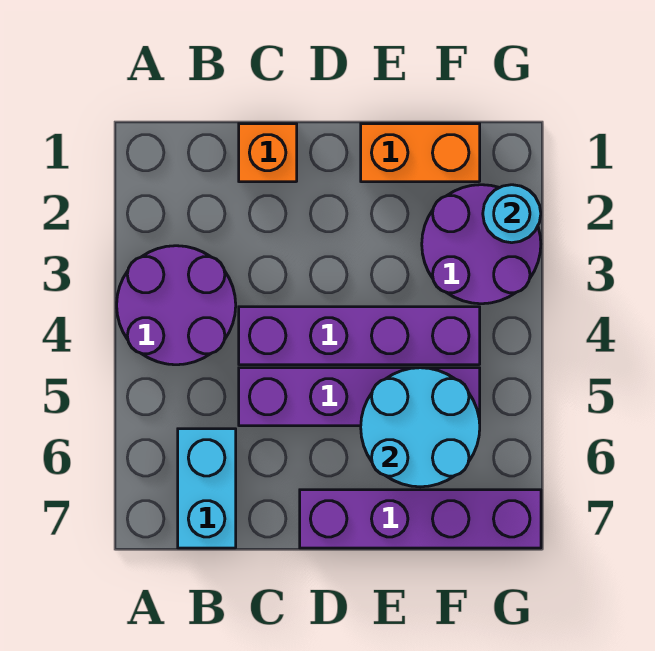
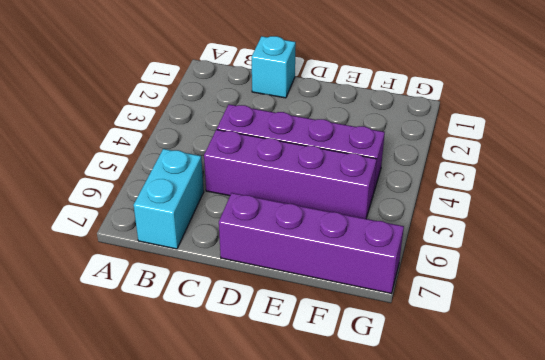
cyan brick C1 level 1 -> orange brick C1 level 1
none -> purple round brick A3:B4 level 1
none -> orange brick E1:F1 level 1

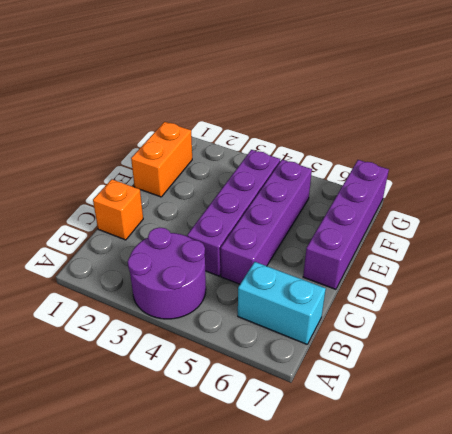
none -> purple round brick F2:G3 level 1
none -> cyan round brick E5:F6 level 2

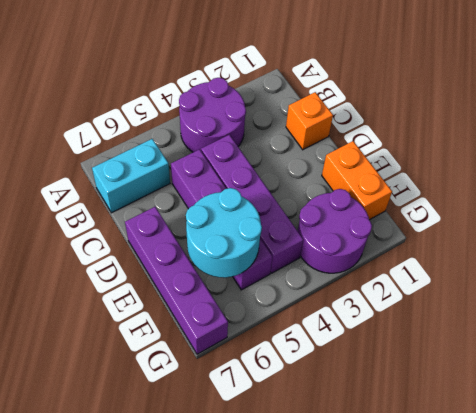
none -> cyan round brick G2 level 2

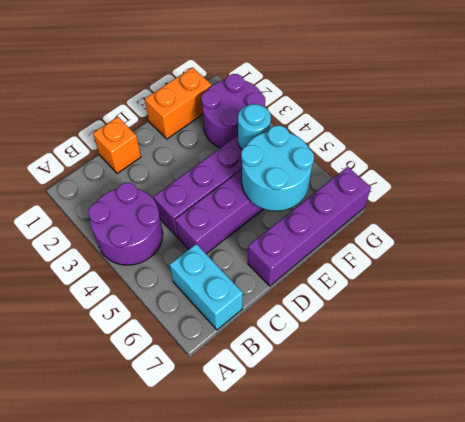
cyan round brick F4 level 2 -> cyan round brick G2 level 2

